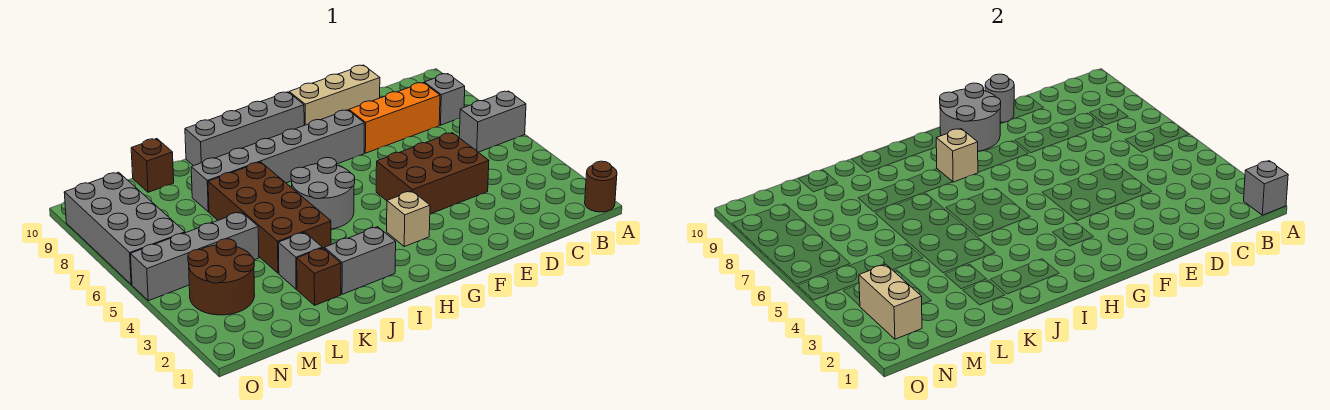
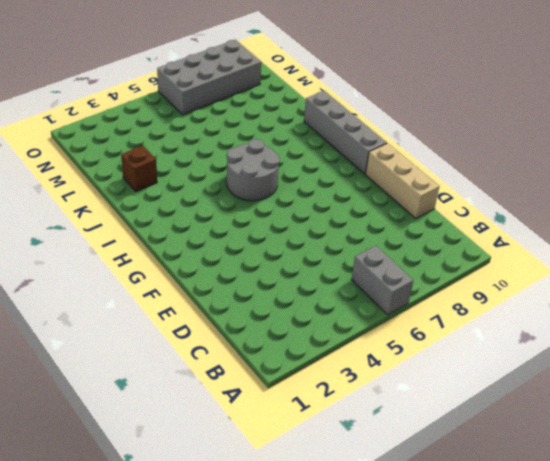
none -> brown round brick A1 level 1
none -> grey brick B8 level 1
none -> orange brick C8:E8 level 1

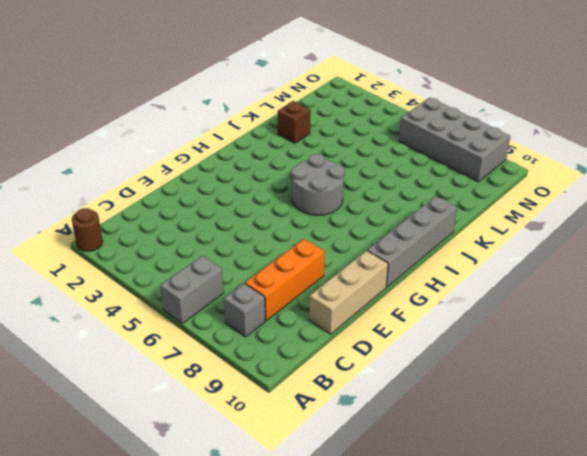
none -> brown brick D4:F5 level 1
none -> grey brick F8:K8 level 1
none -> tan brick G3 level 1

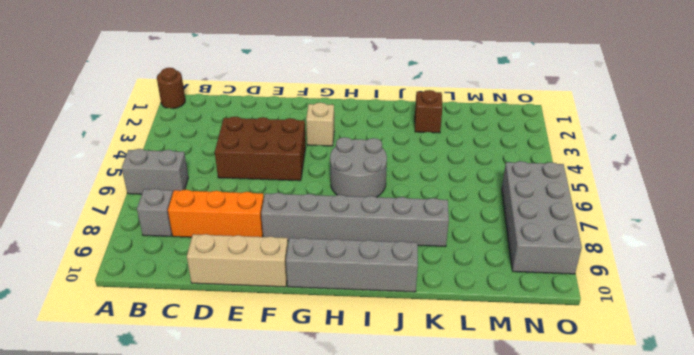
none -> grey brick I2:J2 level 1
none -> brown brick J4:K7 level 1
none -> grey brick K3 level 1

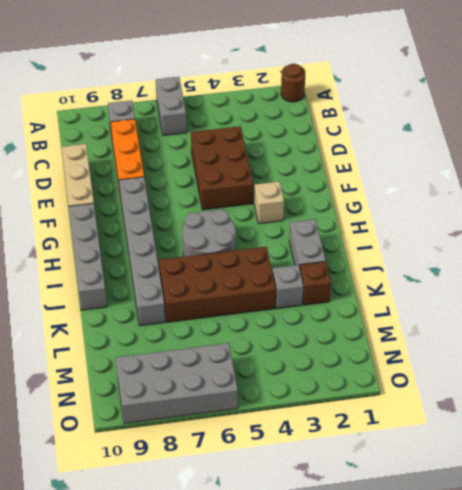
none -> grey brick L5:O5 level 1
none -> brown brick L10 level 1
none -> brown round brick M3:N4 level 1

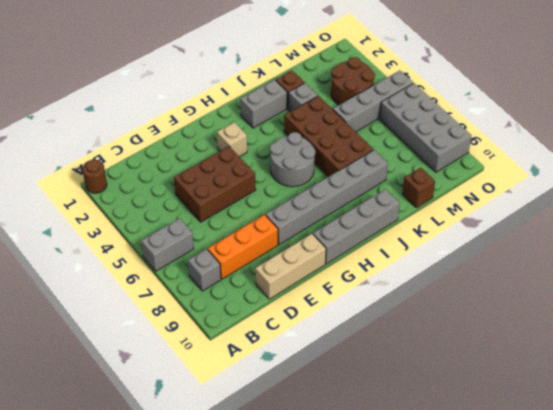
none -> grey brick A1 level 2
none -> grey round brick E10 level 2
none -> grey round brick F9:G10 level 2

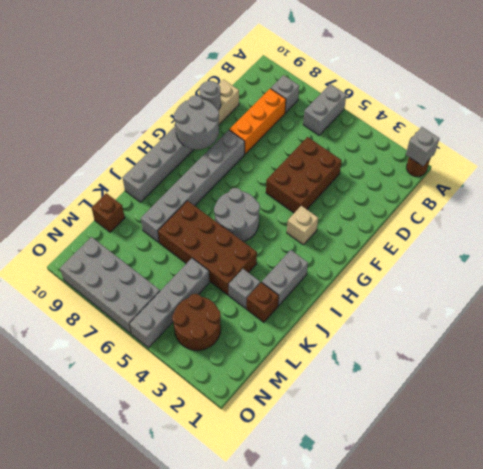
none -> tan brick H8 level 2
none -> tan brick N2:N3 level 2

